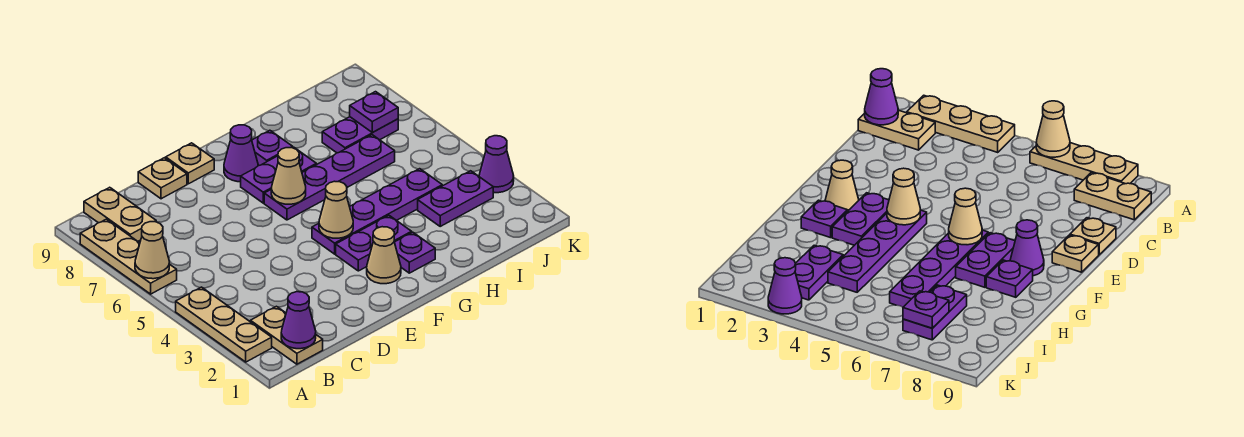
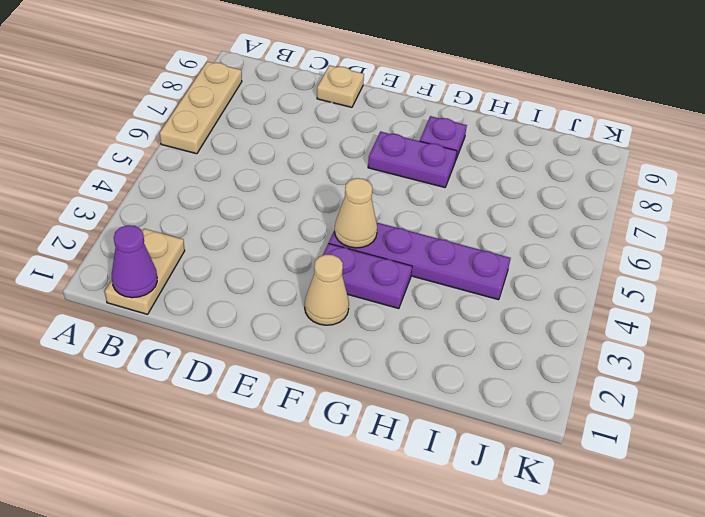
none -> tan plate A2:A4 level 1
none -> tan plate B8:B9 level 1
none -> tan plate E9 level 1

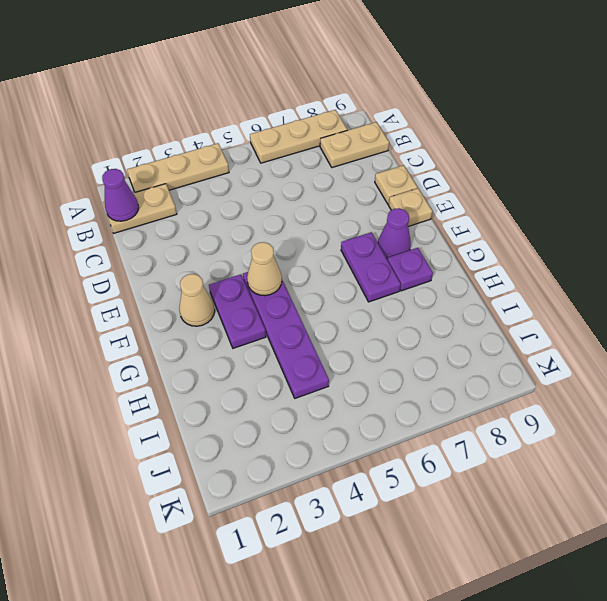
none -> purple plate F6:I6 level 1
none -> purple plate G2 level 1
none -> purple plate I3:J3 level 1

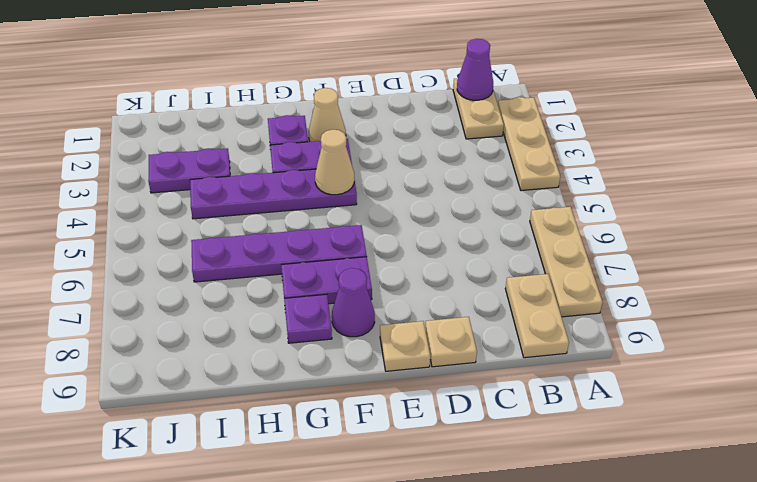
none -> purple plate I7:J7 level 1
none -> purple cone K3 level 1
none -> tan cone A6 level 2

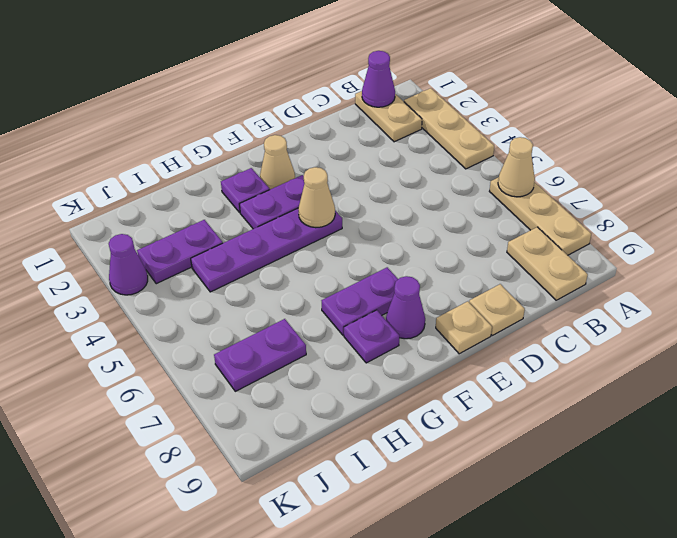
none -> purple plate F6:I6 level 1
none -> tan cone F6 level 2
none -> purple plate J7 level 2

